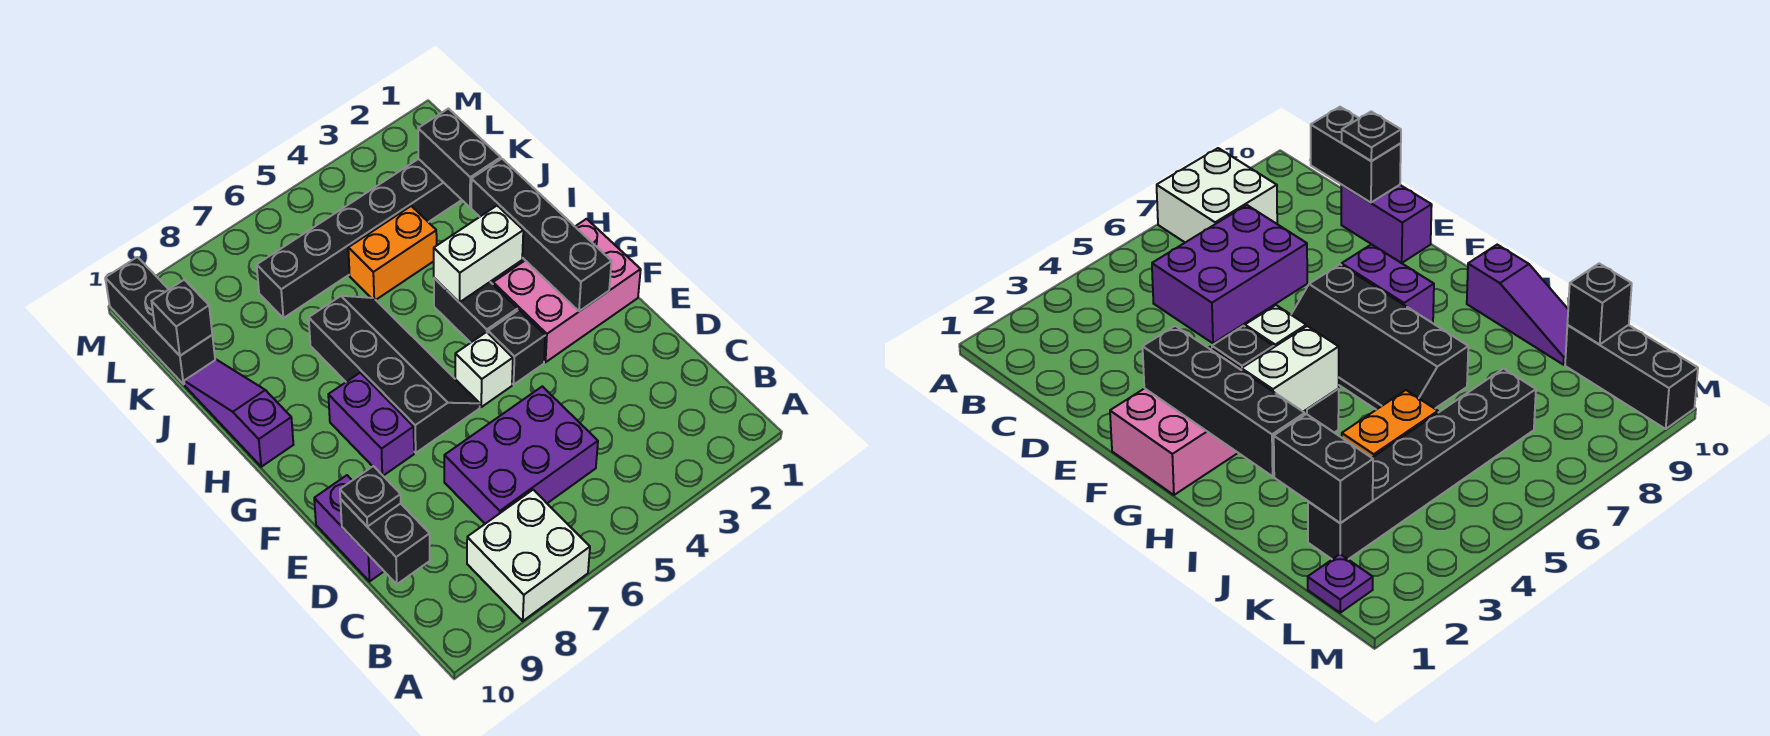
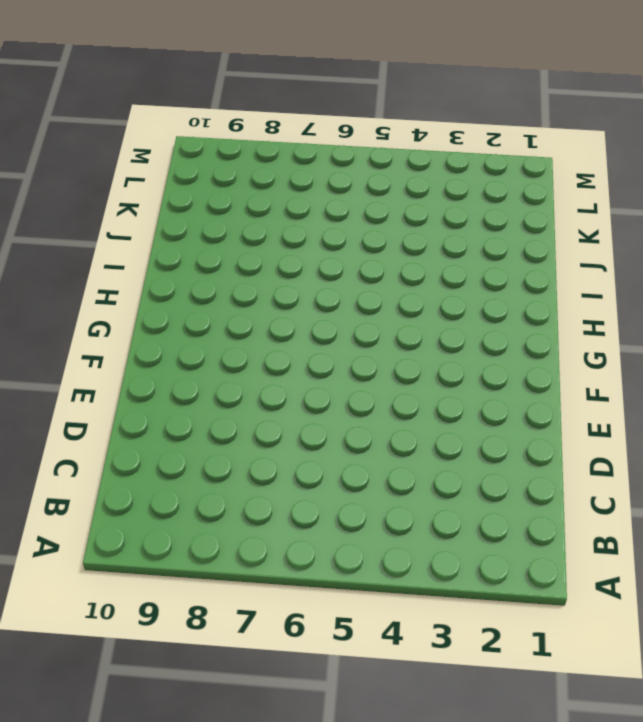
none -> white brick A7:B8 level 1
none -> purple brick C5:D7 level 1
none -> purple brick D10:E10 level 1

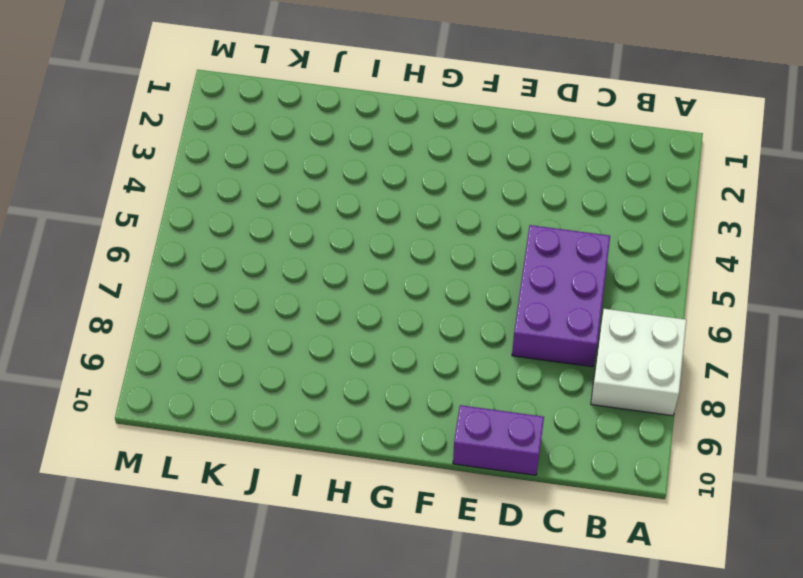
none -> pink brick F1:G3 level 1
none -> black brick F4 level 1
none -> white brick F5 level 1

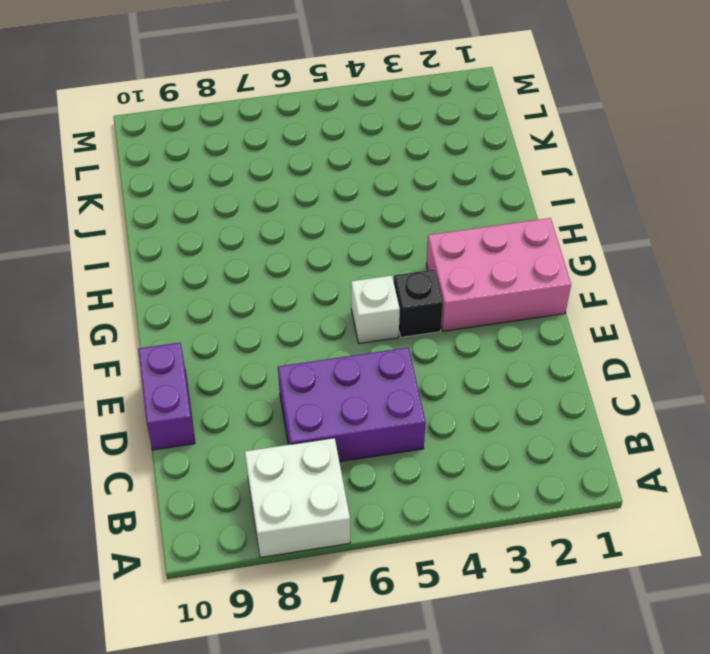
none -> black slope F6:I7 level 1 top 7
none -> purple brick F8:G8 level 1
none -> black brick G4:H4 level 1

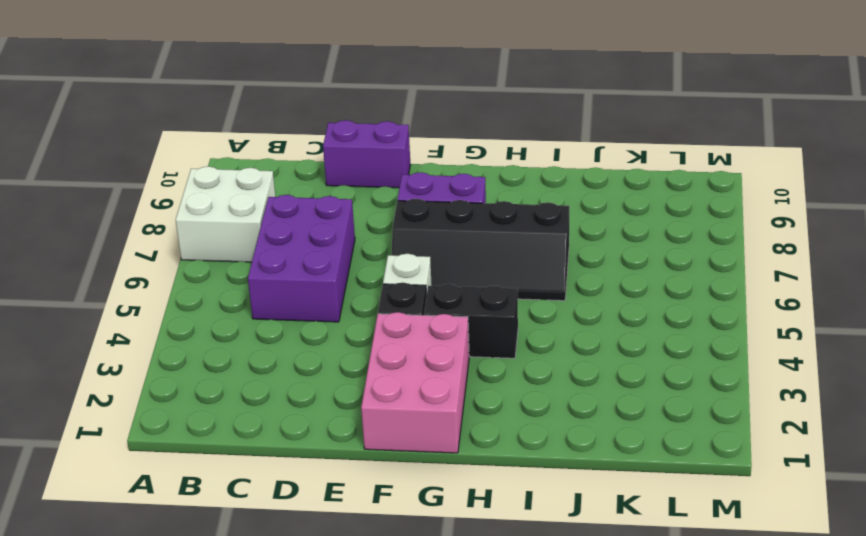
none -> purple slope H10:J10 level 1 top H
none -> orange brick J4:J5 level 1
none -> black brick K2:K7 level 1

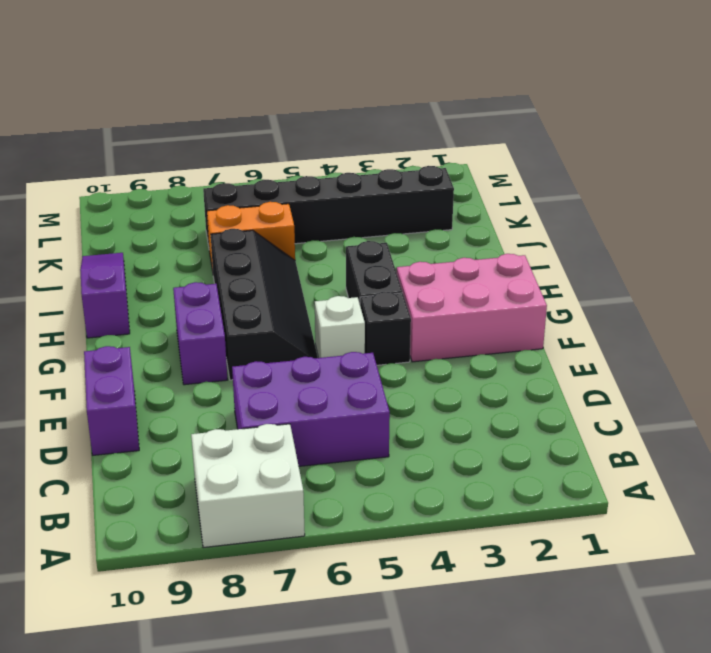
orange brick J6:J7 level 1 -> orange brick J4:J5 level 1
none -> black brick K10:M10 level 1
none -> purple plate L1 level 1
none -> black brick C10:D10 level 2

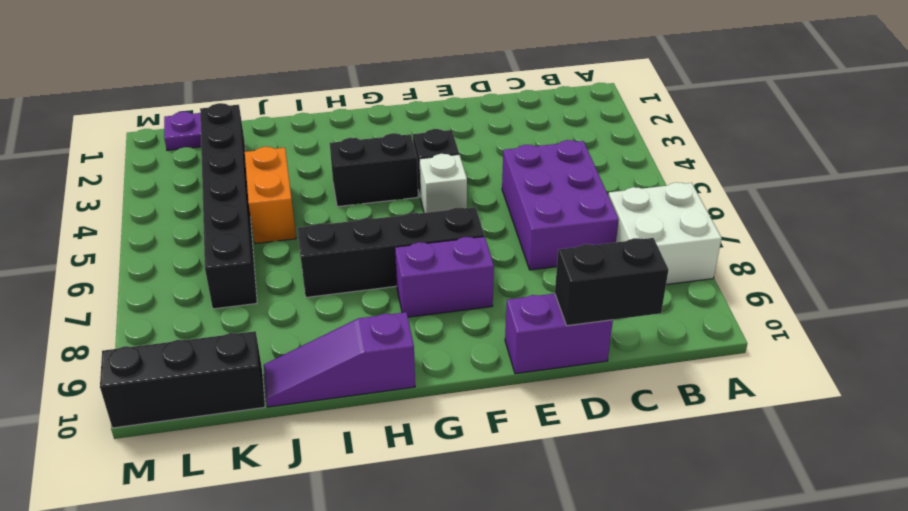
none -> pink brick F1:G3 level 1
none -> black brick F2:I2 level 2
none -> white brick H3:H4 level 2

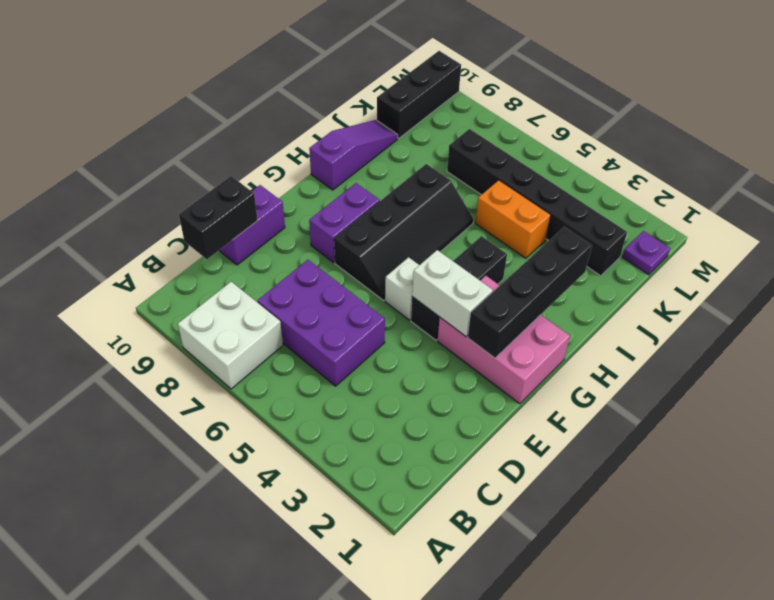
white brick F3:F4 level 2 -> white brick H3:H4 level 2
none -> black brick J2:K2 level 2
none -> black brick K10 level 2
none -> black plate D10 level 3

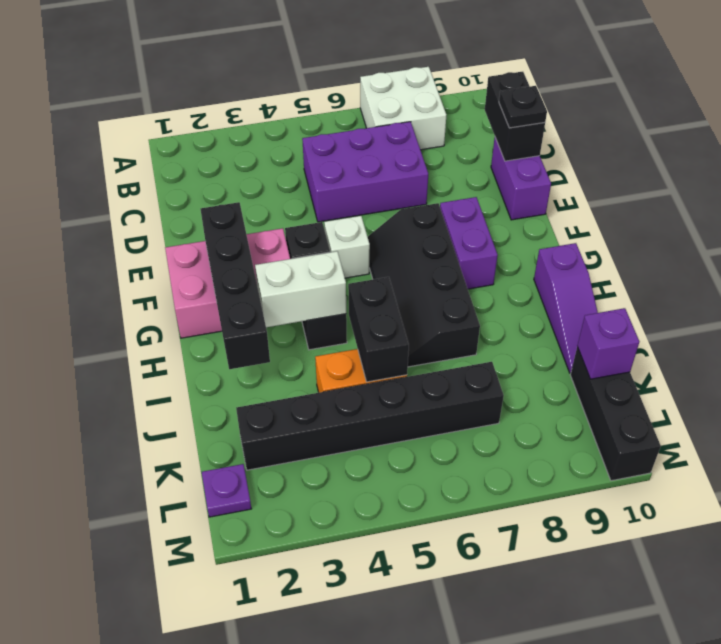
black brick I5:J5 level 2 -> black brick J2:K2 level 2
purple brick K10 level 2 -> black brick K10 level 2

